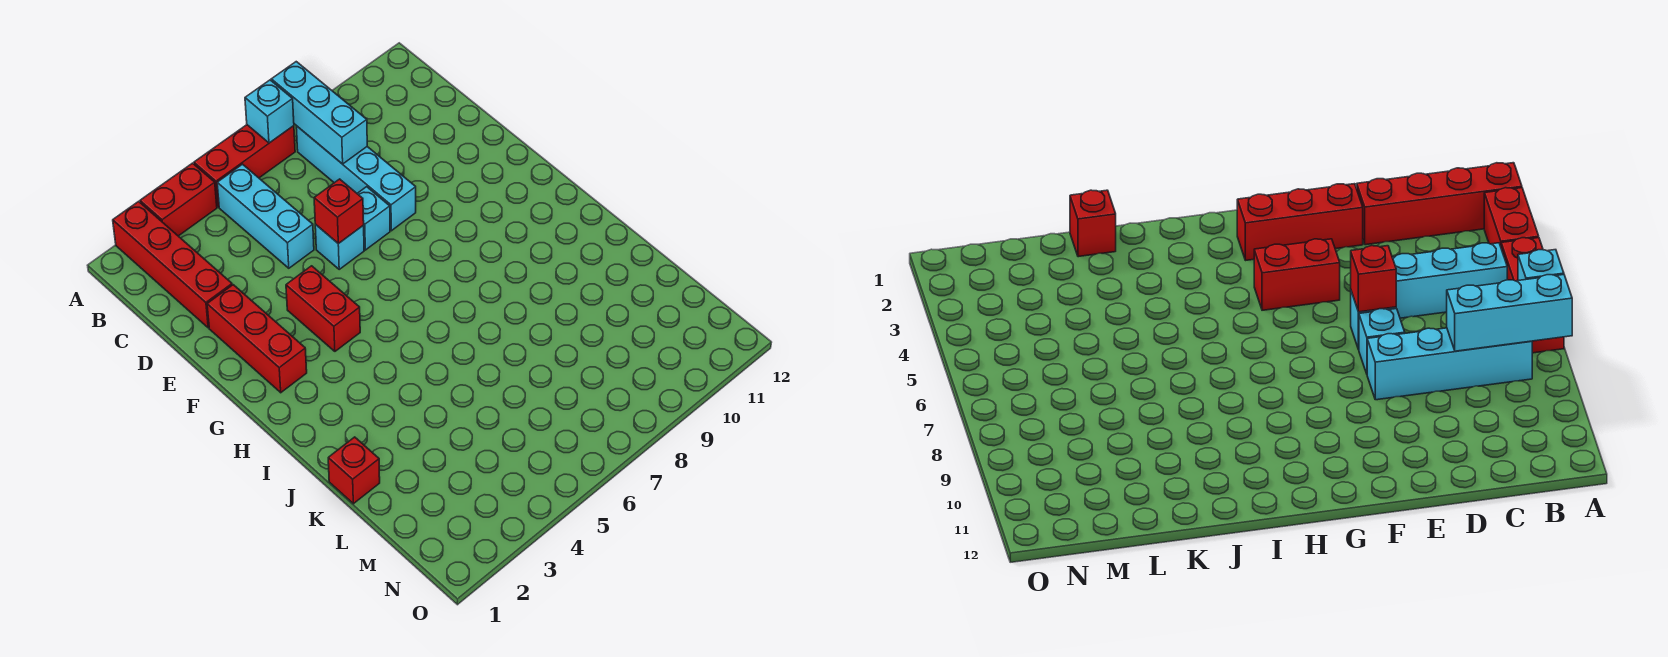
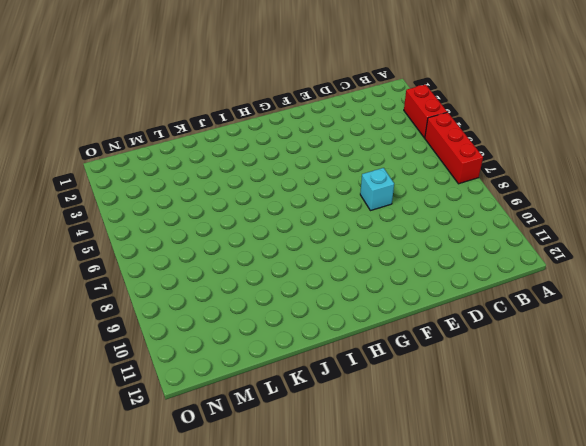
none -> red brick A2:D2 level 1
none -> cyan brick B5:D5 level 1
none -> cyan brick B8:E8 level 1

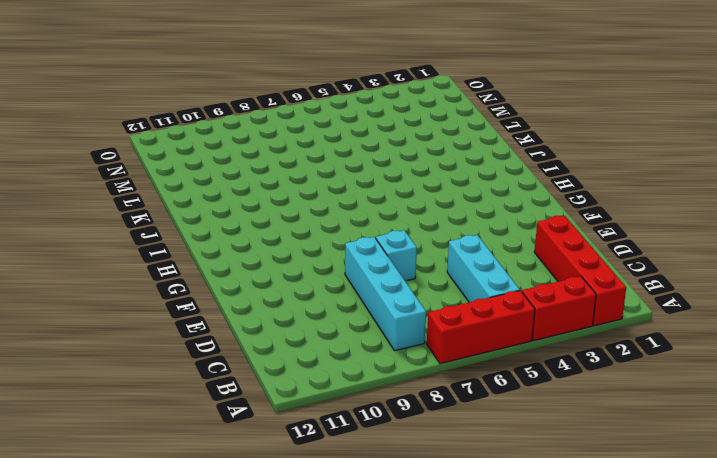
none -> red brick E2:G2 level 1
none -> cyan brick E6 level 1
none -> red brick F4:G4 level 1

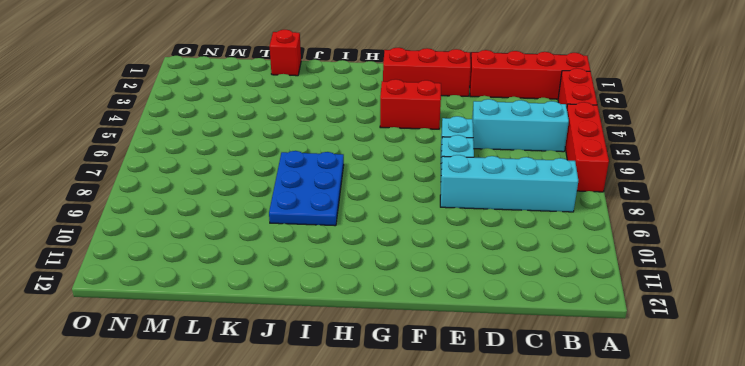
blue plate I7:J9 level 1 -> none
none -> cyan brick A7 level 2
none -> cyan brick A8:C8 level 2
none -> red brick E6 level 2

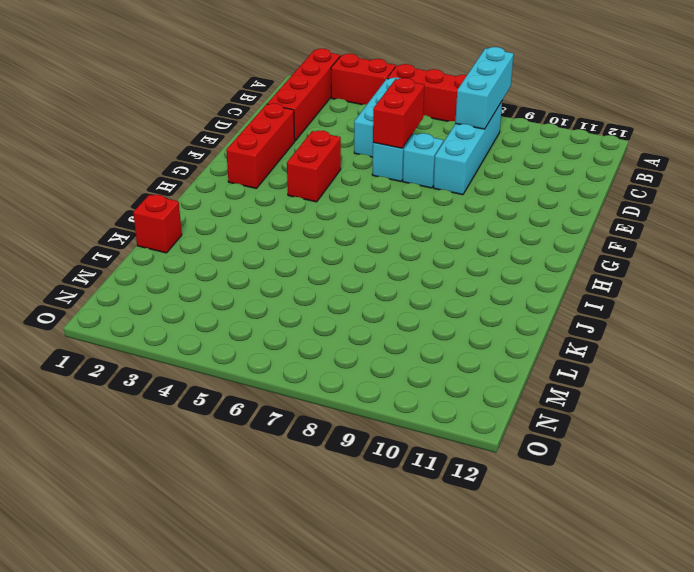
red brick D6:E6 level 2 -> red brick E6 level 2
none -> cyan brick A7 level 2

